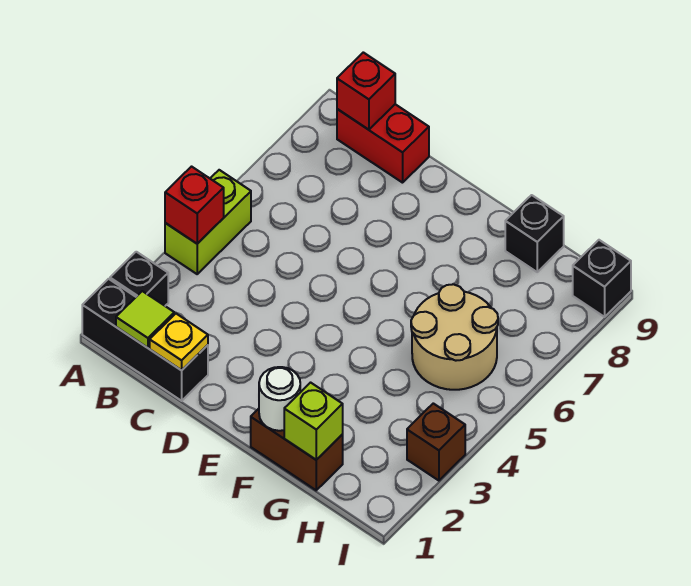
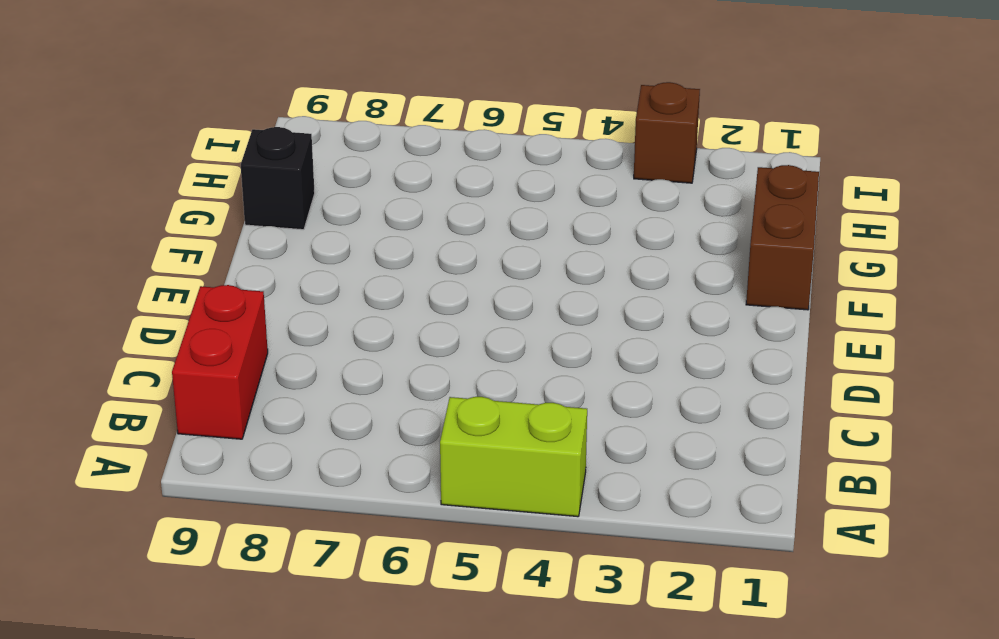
none -> black brick A1:C1 level 1
none -> black brick A2 level 1
none -> tan round brick G5:H6 level 1

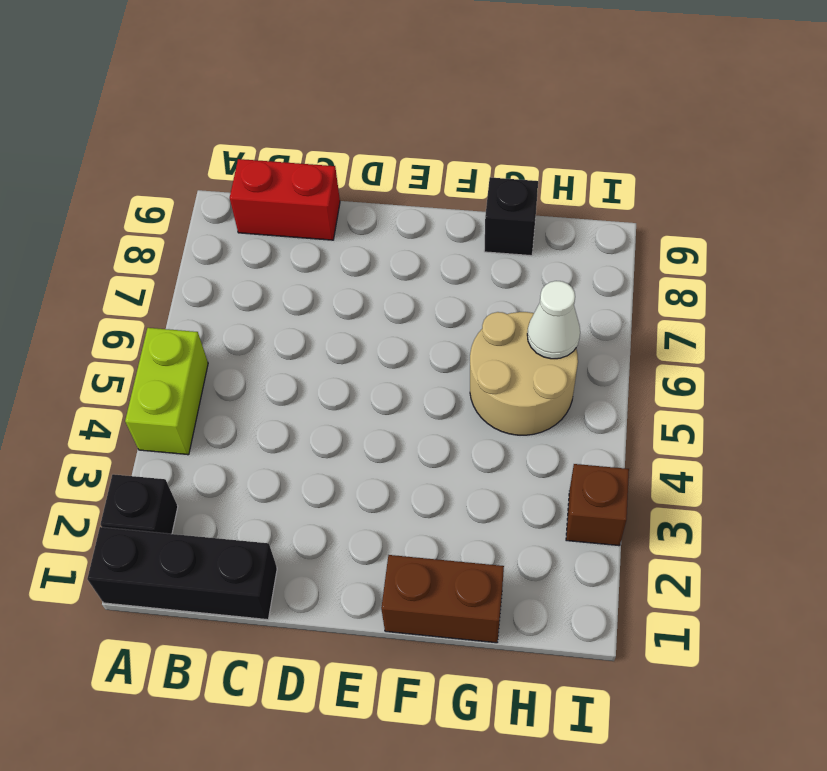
white cone H6 level 2 -> none
none -> black brick I9 level 1
none -> red brick A4 level 2
none -> lime tile B1 level 2

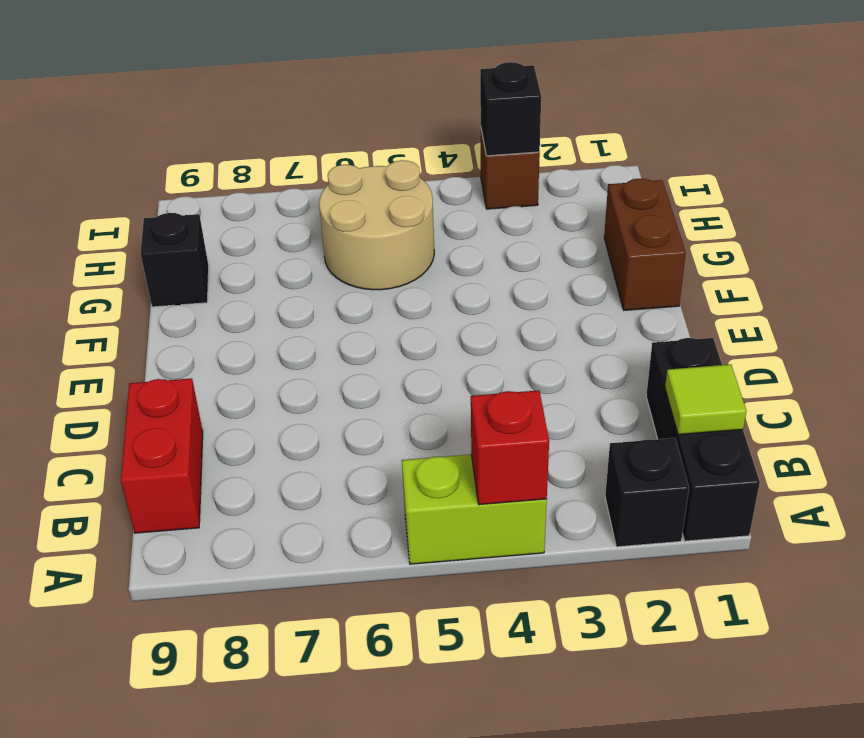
black brick I3 level 2 -> black brick I9 level 1
none -> red brick B9 level 2
none -> yellow plate C1 level 2
none -> white round brick F1 level 2

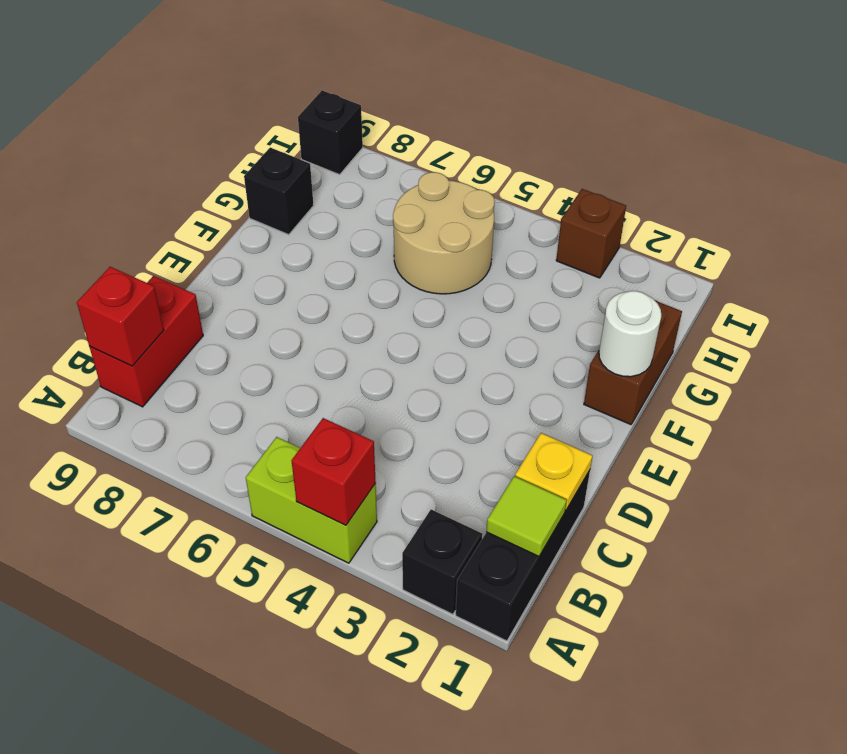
none -> lime brick G1 level 2

